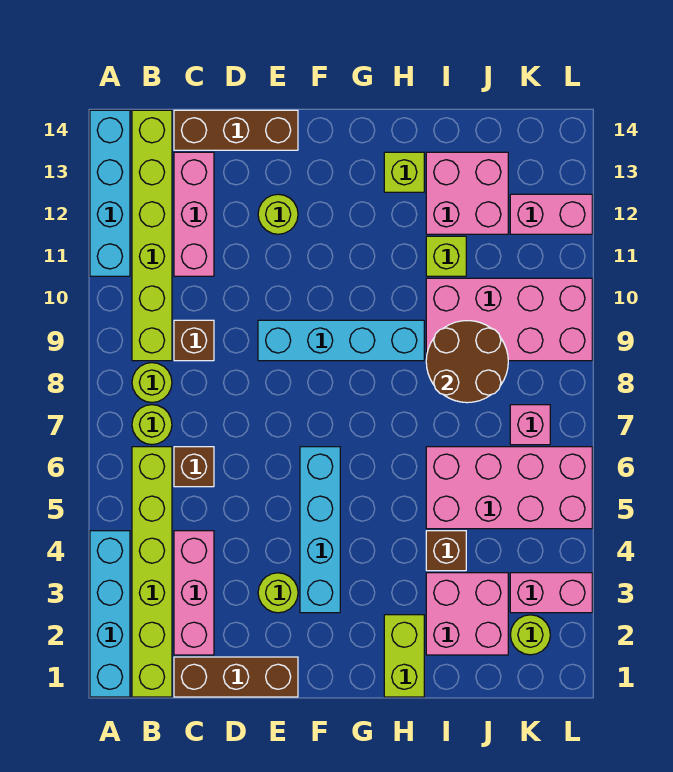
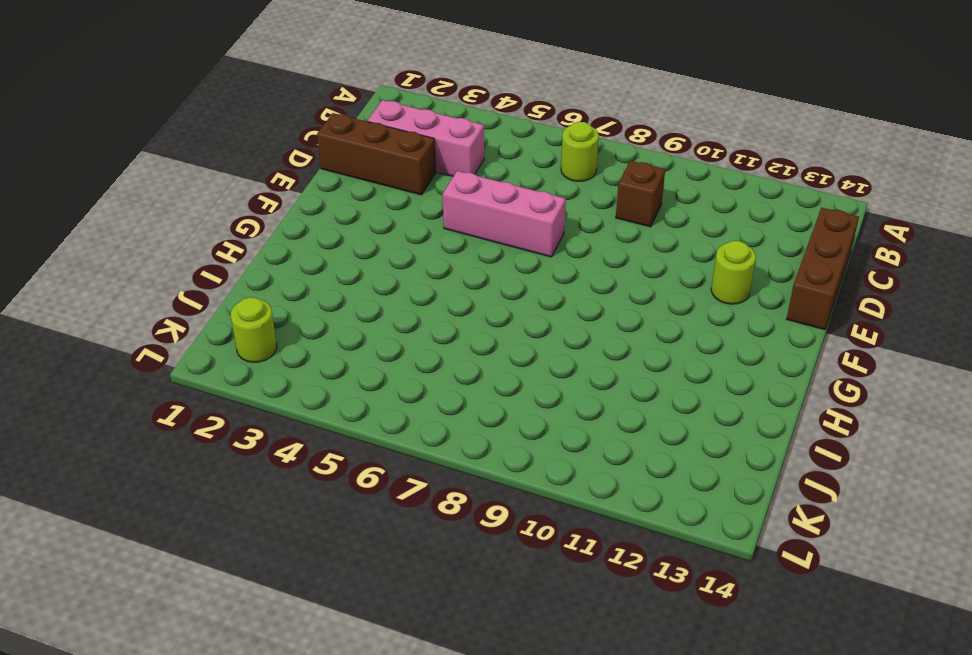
brown brick D1:D3 level 1 -> brown brick C1:E1 level 1
pink brick E5:E7 level 1 -> pink brick C11:C13 level 1
none -> cyan brick A1:A4 level 1
none -> cyan brick A11:A14 level 1
none -> lime brick B1:B6 level 1

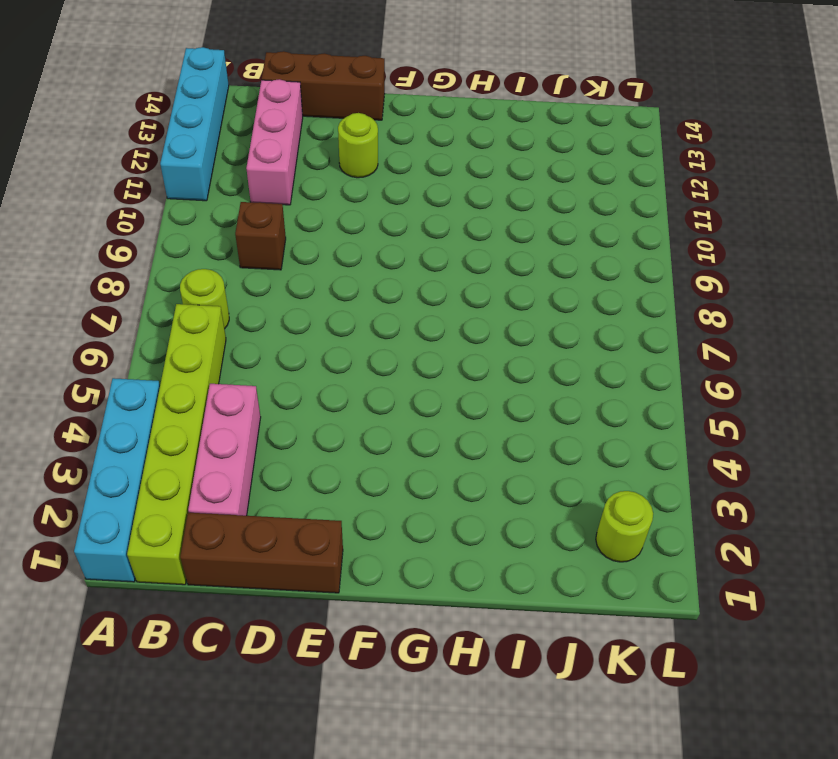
none -> lime round brick B8 level 1
none -> lime brick B9:B14 level 1
none -> brown brick C6 level 1

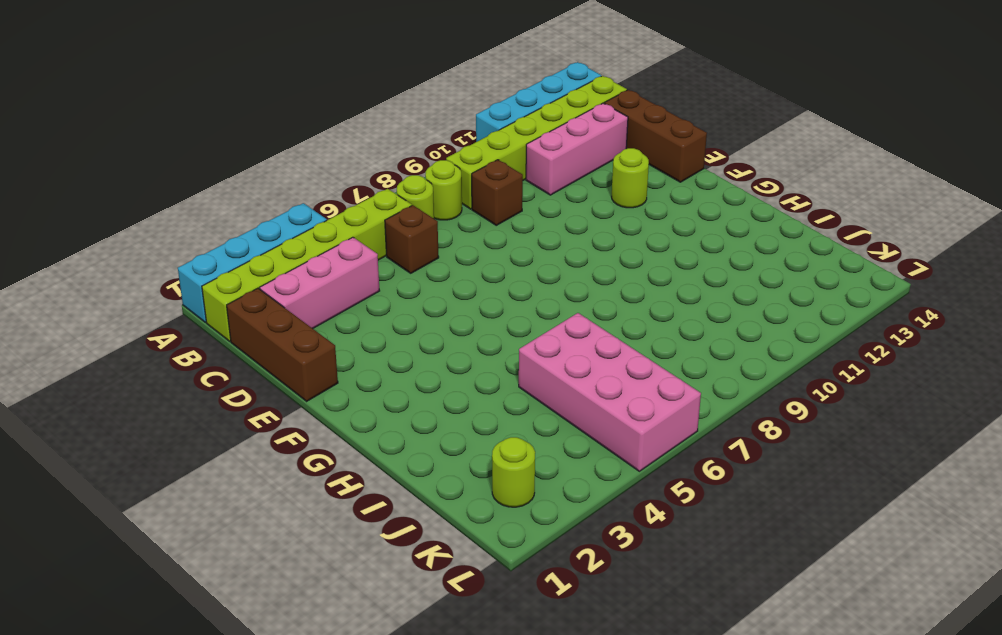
none -> lime round brick E3 level 1
none -> cyan brick E9:H9 level 1
none -> cyan brick F3:F6 level 1

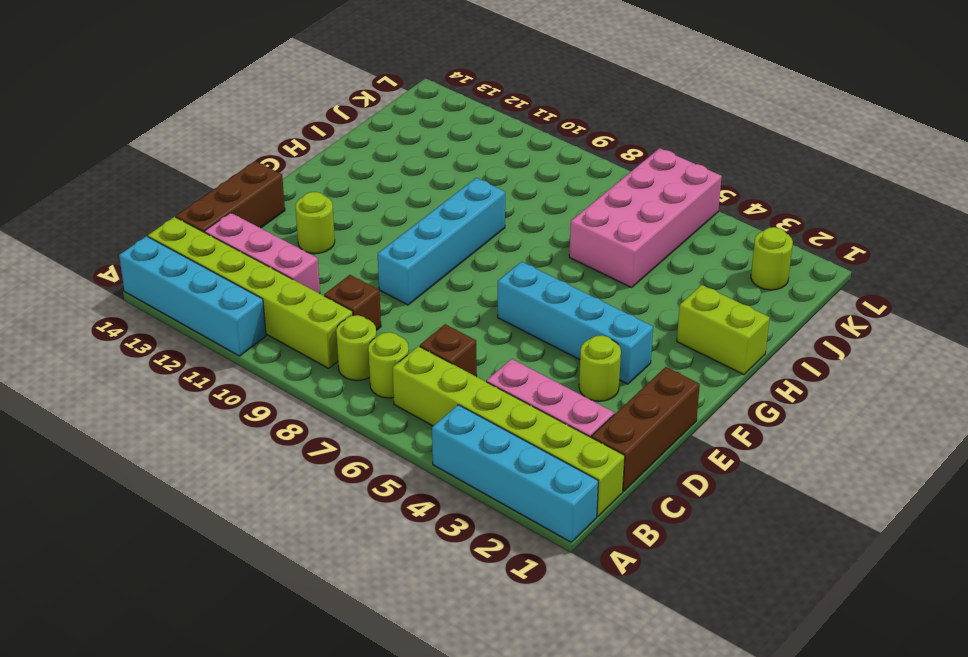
none -> lime brick H13 level 1
none -> pink brick I2:J3 level 1
none -> brown brick I4 level 1

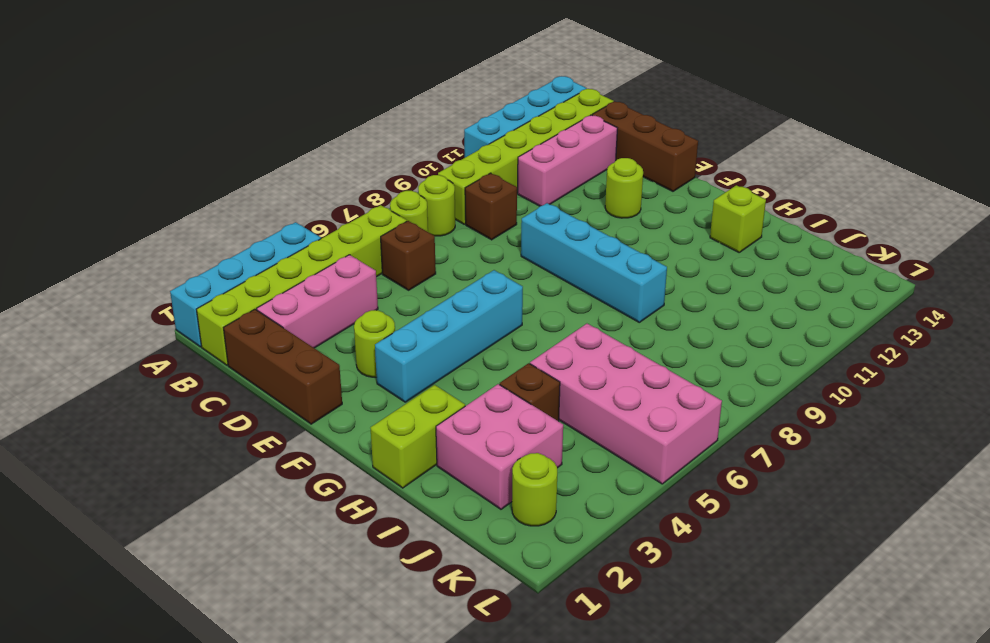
none -> pink brick I9:L10 level 1
none -> lime brick I11 level 1
none -> pink brick I12:J13 level 1

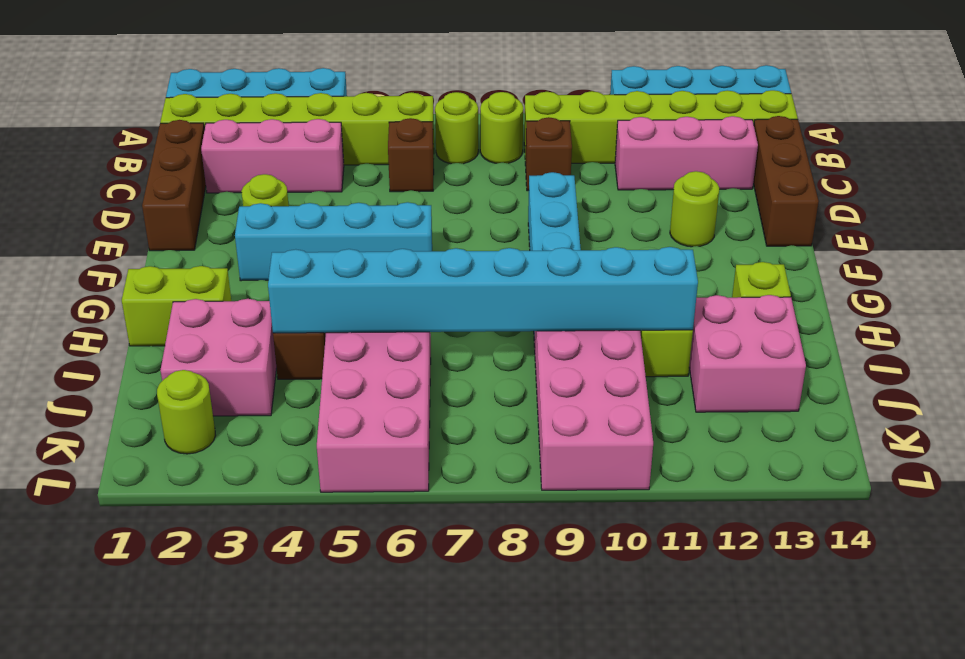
cyan brick I4:I11 level 2 -> brown round brick I8:J9 level 2
none -> pink brick K3:L3 level 1
none -> pink brick K7 level 1
none -> pink brick K12:L12 level 1

